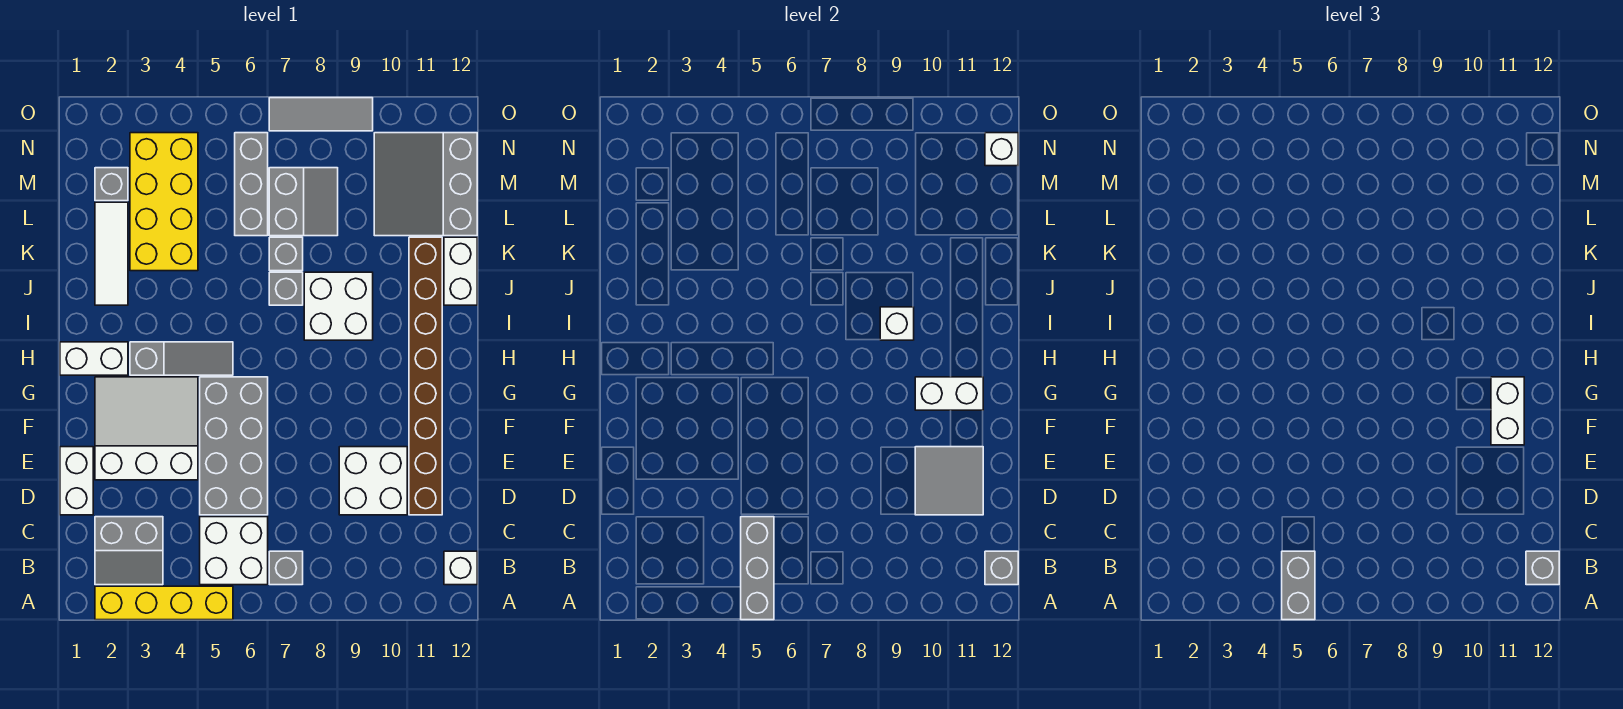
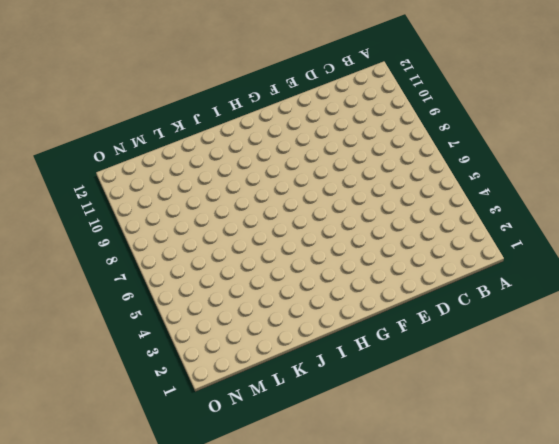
none -> yellow brick A2:A5 level 1
none -> grey slope B2:C3 level 1 top C
none -> white brick B5:C6 level 1
none -> grey brick B7 level 1

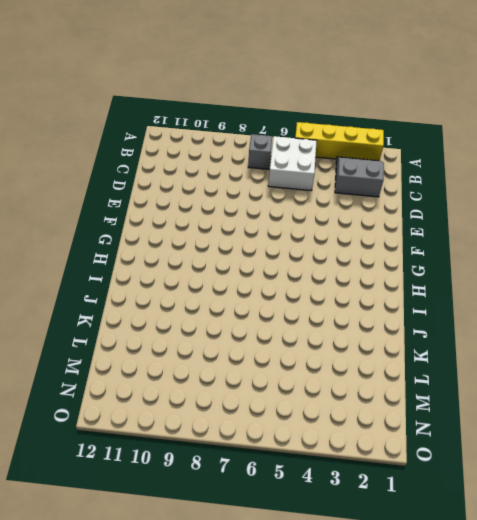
none -> white brick B12 level 1
none -> white brick D1:E1 level 1
none -> grey brick D5:G6 level 1
none -> white brick D9:E10 level 1

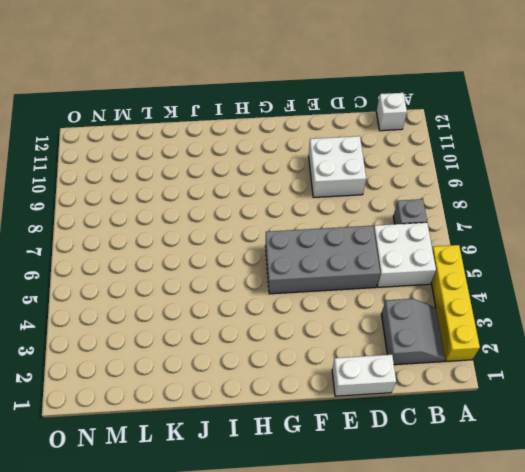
none -> brown brick D11:K11 level 1
none -> white slope E2:G4 level 1 top E
none -> white brick H1:H2 level 1
none -> grey slope H3:H5 level 1 top 3

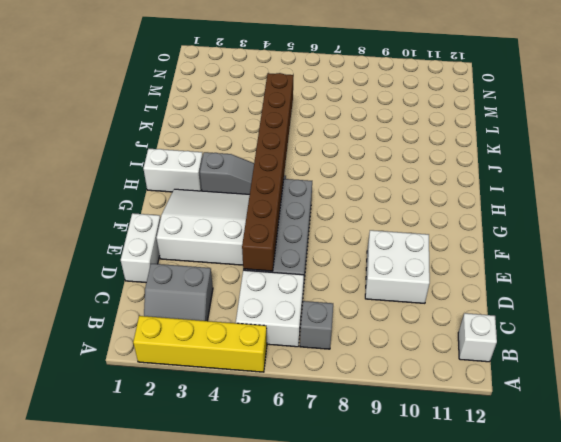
brown brick D5:K5 level 2 -> brown brick D11:K11 level 1
none -> white brick I8:J9 level 1
none -> white tile J2:L2 level 1
none -> grey brick J7 level 1
none -> white brick J12:K12 level 1

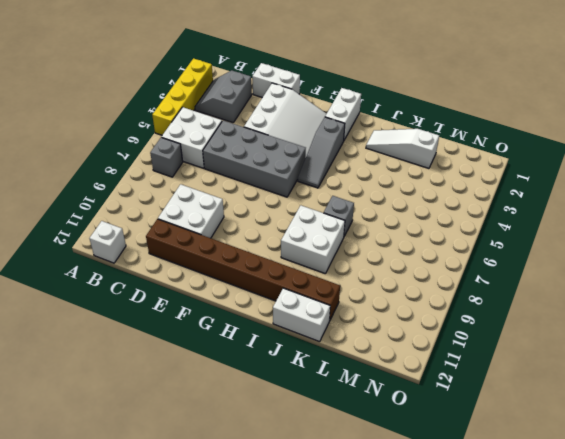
white slope J2:L2 level 1 top L -> white tile J2:L2 level 1
none -> yellow brick K3:N4 level 1
none -> grey brick K7 level 1
none -> grey brick L6:N6 level 1
none -> grey slope L7:M8 level 1 top 7

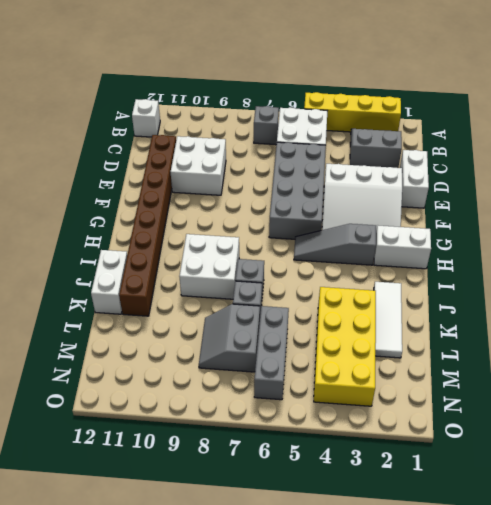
none -> grey slope L10:N12 level 1 top 12
none -> grey brick M2 level 1
none -> grey tile O7:O9 level 1
none -> grey brick A5:C5 level 2

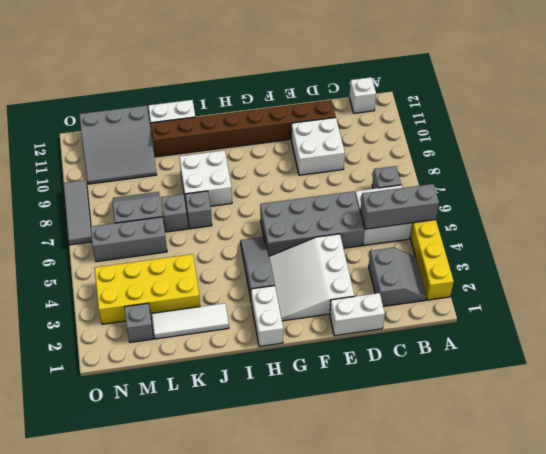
none -> grey brick B12 level 2
none -> grey tile D10:E11 level 2
none -> white brick G10:G11 level 2
none -> white brick I9 level 2

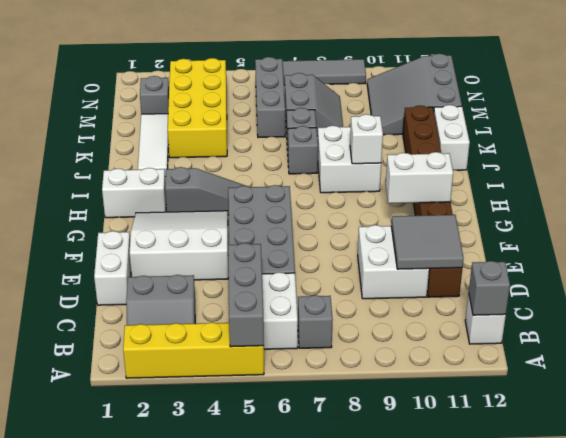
none -> white brick N12 level 2
none -> grey brick A5:B5 level 3
none -> grey brick B12 level 3
none -> white brick F11:G11 level 3

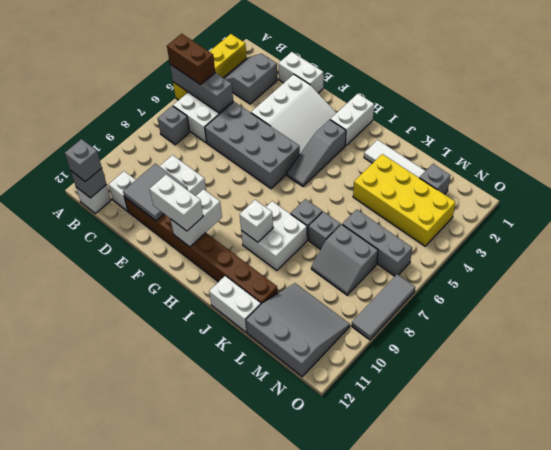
brown brick A5:B5 level 3 -> grey brick A5:B5 level 3
white brick C11 level 1 -> white brick N12 level 2

